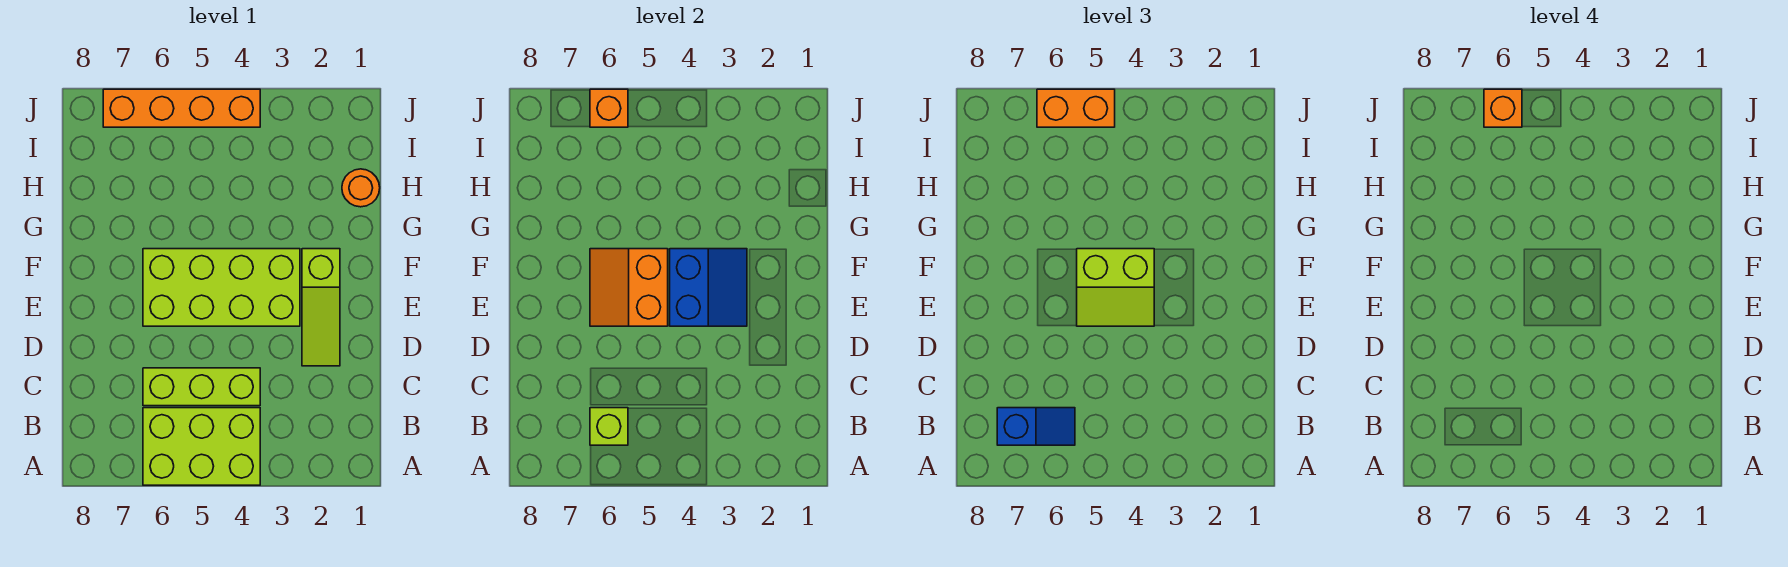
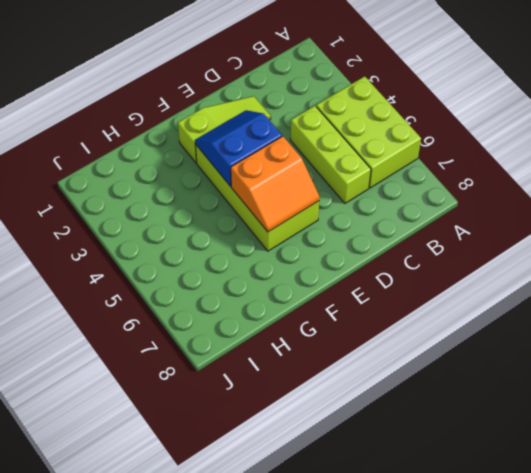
none -> orange round brick H1 level 1
none -> orange brick J4:J7 level 1
none -> lime brick B6 level 2

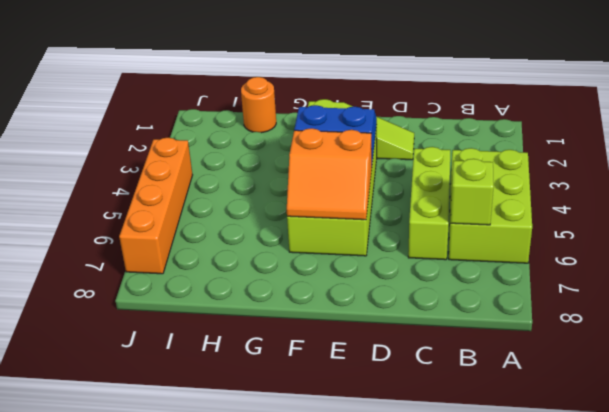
none -> orange brick J6 level 2
none -> blue slope B6:B7 level 3 top 7
none -> lime slope E4:F5 level 3 top F

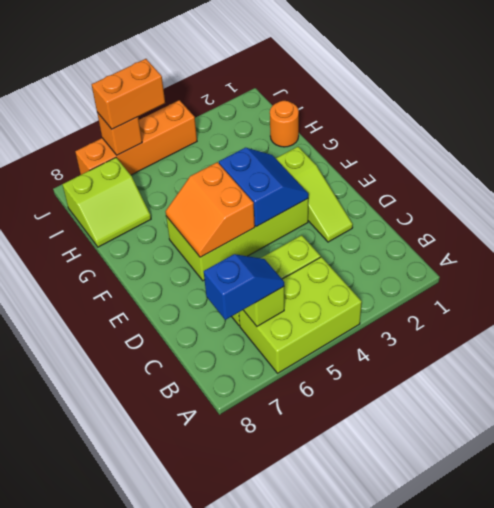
lime slope H7:I8 level 1 top I -> lime slope E4:F5 level 3 top F
none -> orange brick J6 level 4

